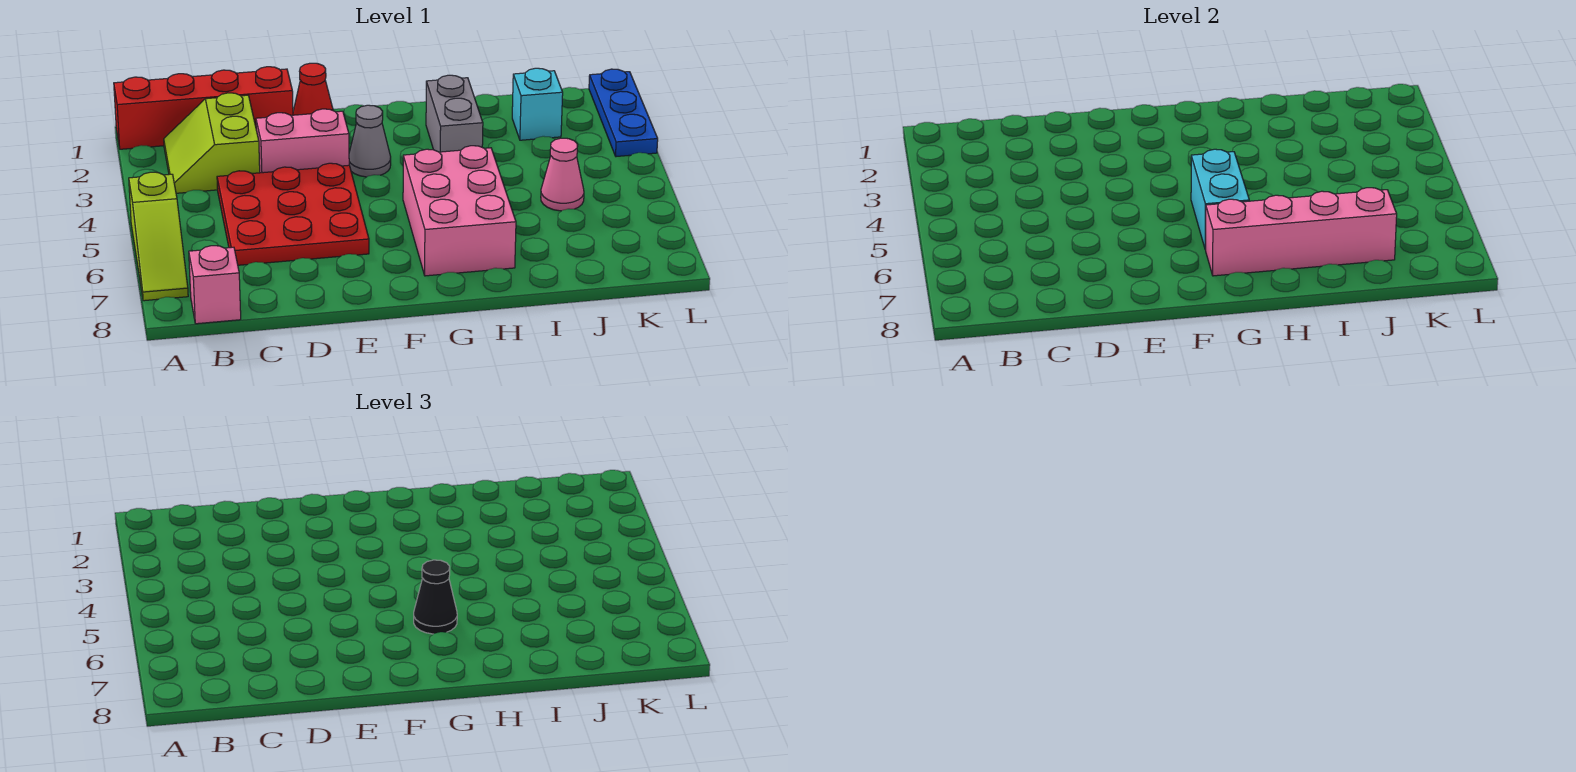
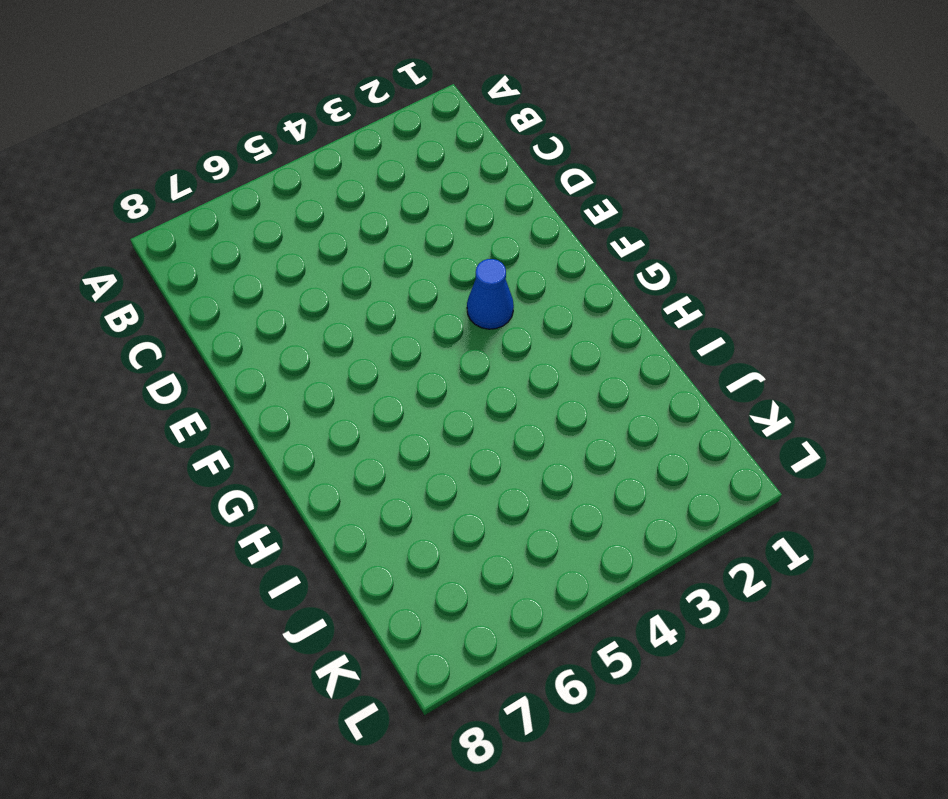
blue cone F3 level 1 -> grey cone F3 level 1
none -> red brick A1:D1 level 1
none -> lime slope A5:A7 level 1 top 5
none -> lime slope B2:C3 level 1 top C

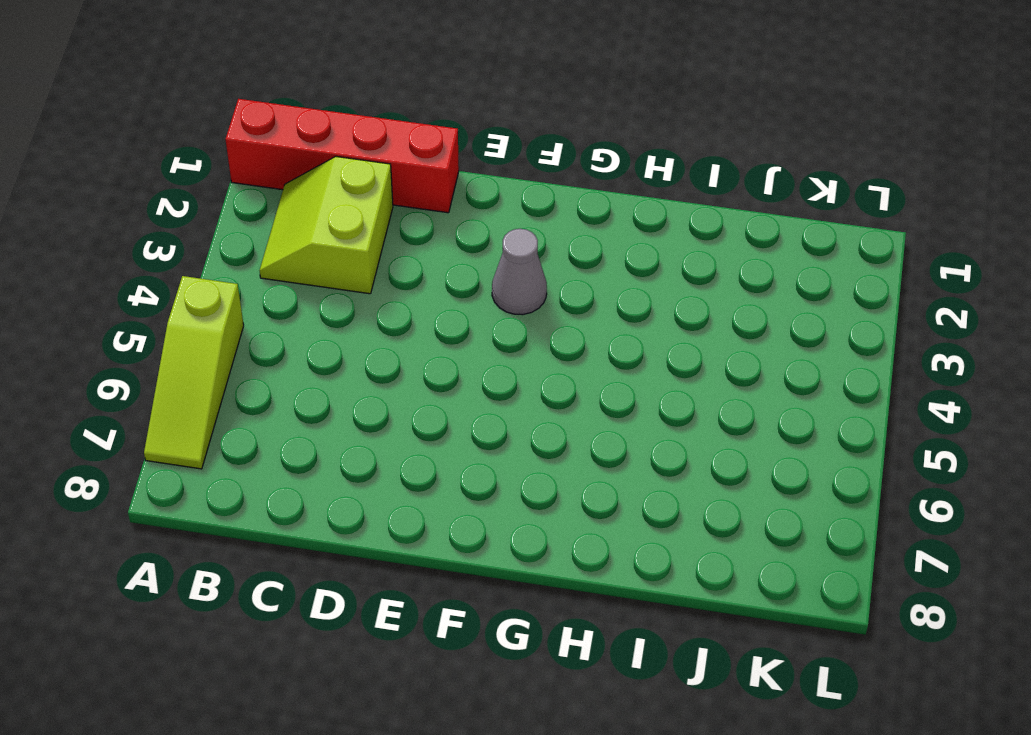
none -> pink brick B8 level 1
none -> red plate C4:E6 level 1
none -> pink brick D3:E3 level 1

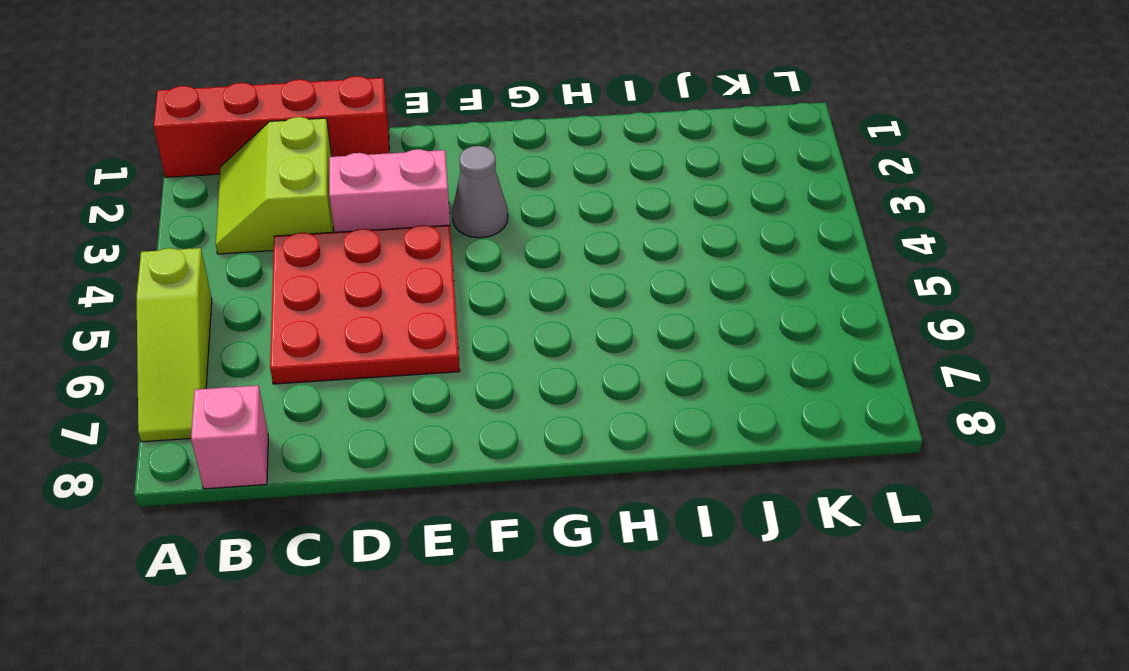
none -> red cone E1 level 1
none -> pink brick G5:H7 level 1
none -> grey brick H2:H3 level 1

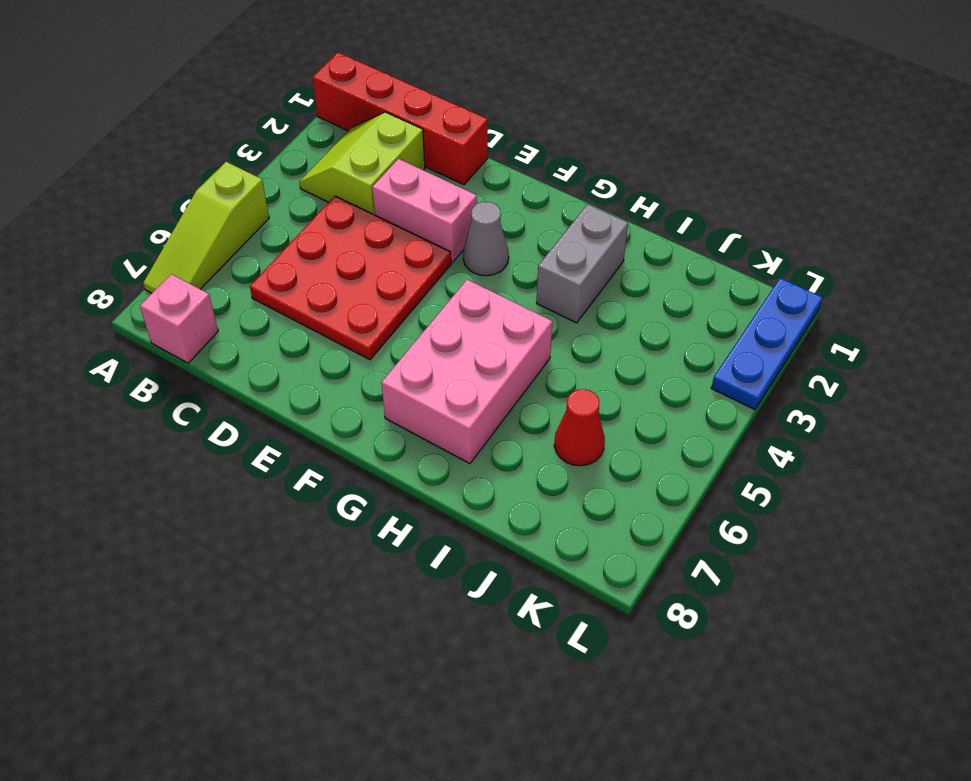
red cone J6 level 1 -> red cone E1 level 1
none -> cyan brick J2 level 1
none -> pink cone J5 level 1
none -> cyan brick G5:G6 level 2

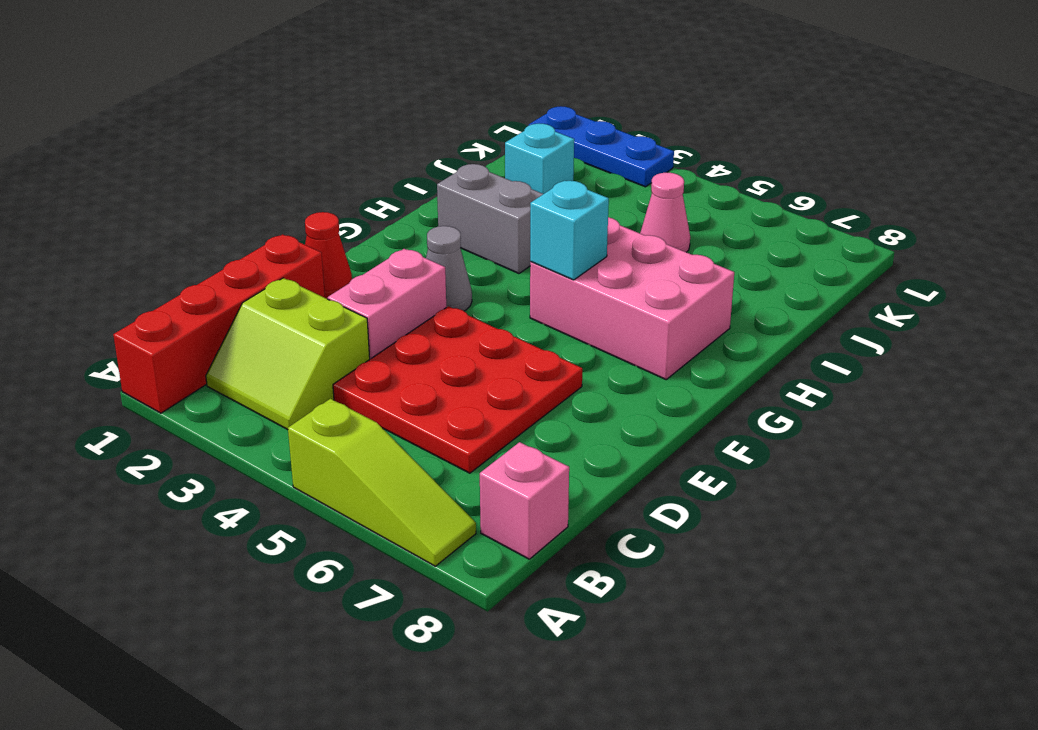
cyan brick G5 level 2 -> cyan brick G5:G6 level 2
none -> pink brick G7:J7 level 2
none -> black cone G6 level 3

